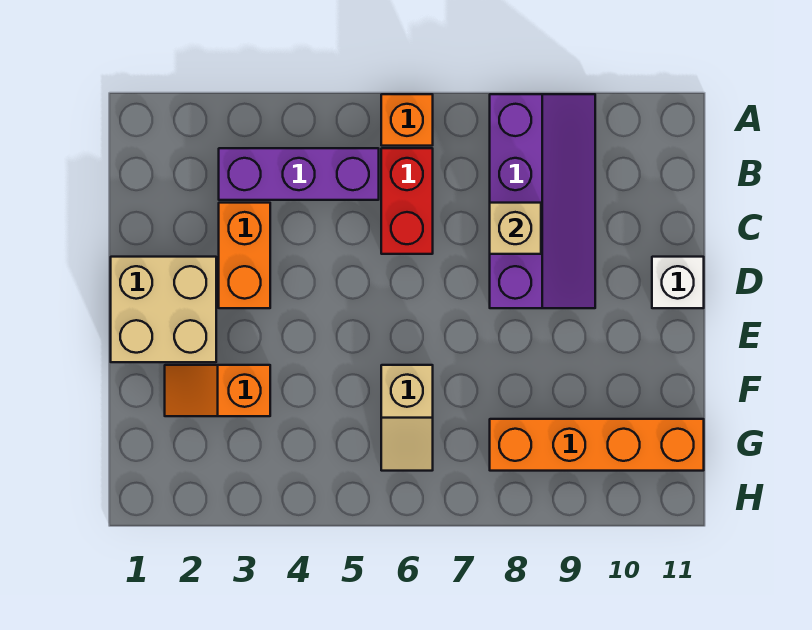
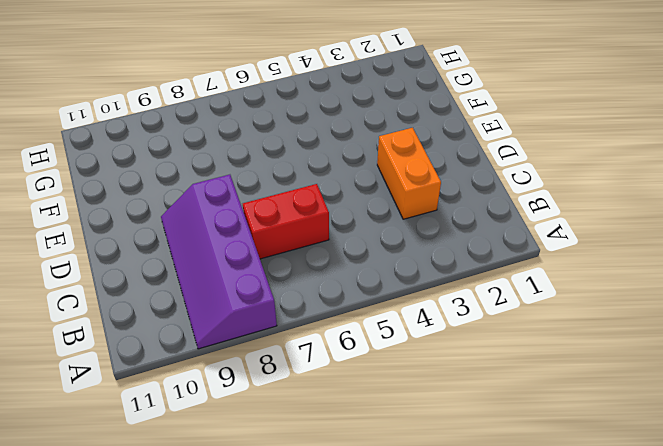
red brick C6:C7 level 1 -> red brick B6:C6 level 1
none -> orange brick A6 level 1
none -> purple brick B3:B5 level 1

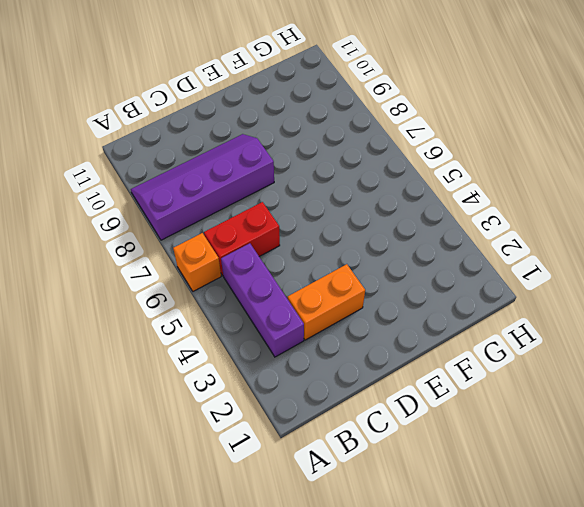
none -> tan brick D1:E2 level 1
none -> white brick D11 level 1

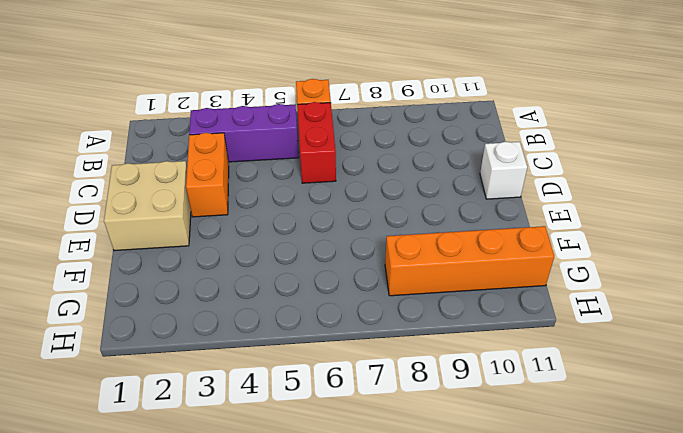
none -> purple slope A8:D9 level 1 top 8
none -> orange slope F2:F3 level 1 top 3

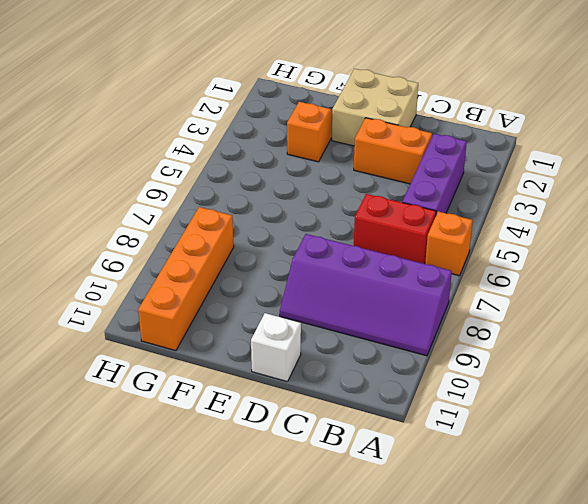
none -> tan slope F6:G6 level 1 top F
none -> tan brick C8 level 2

